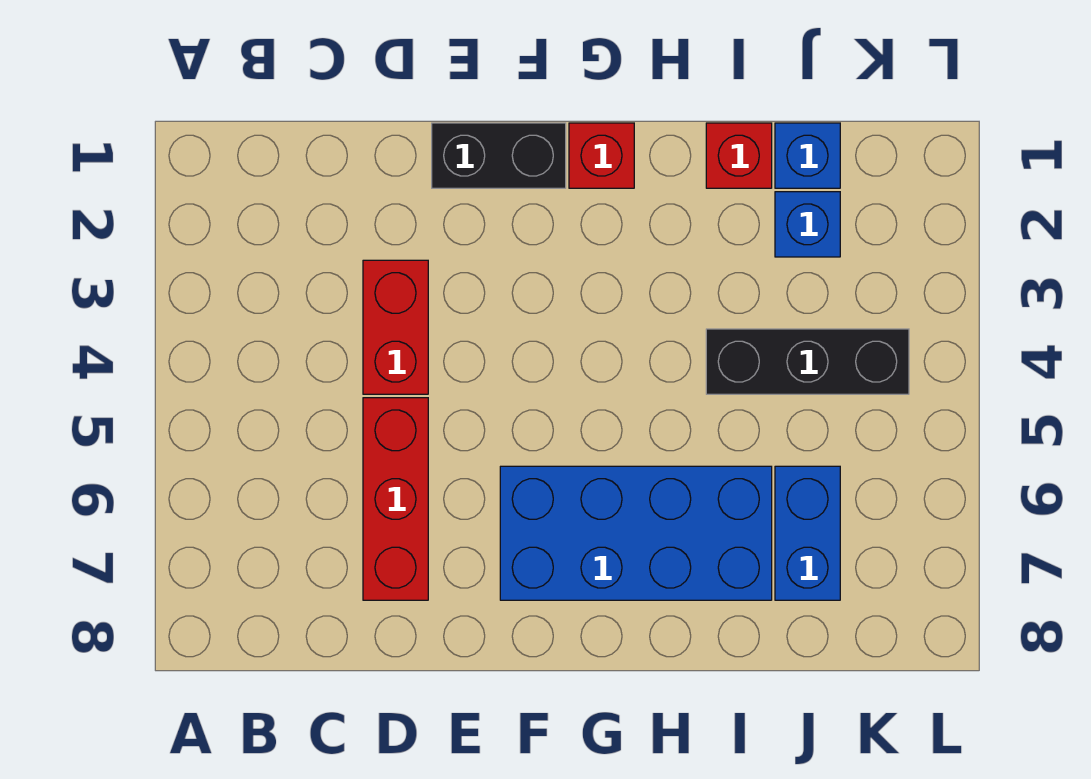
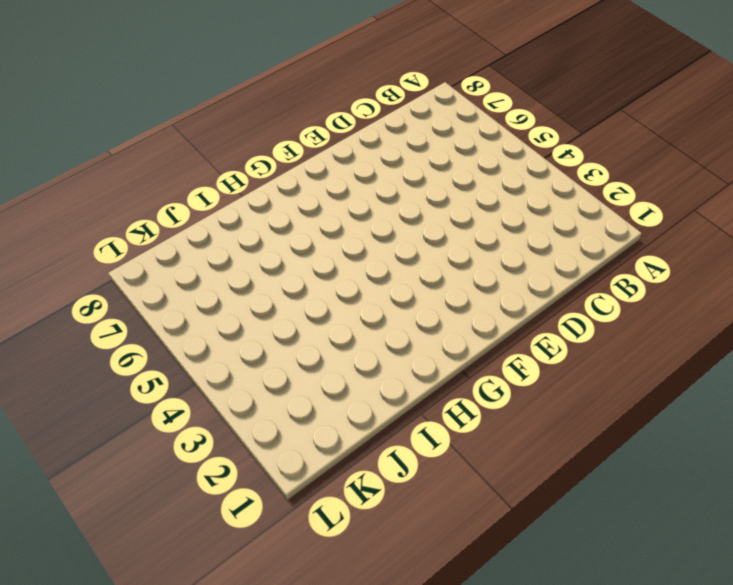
none -> red brick D3:D4 level 1
none -> red brick D5:D7 level 1

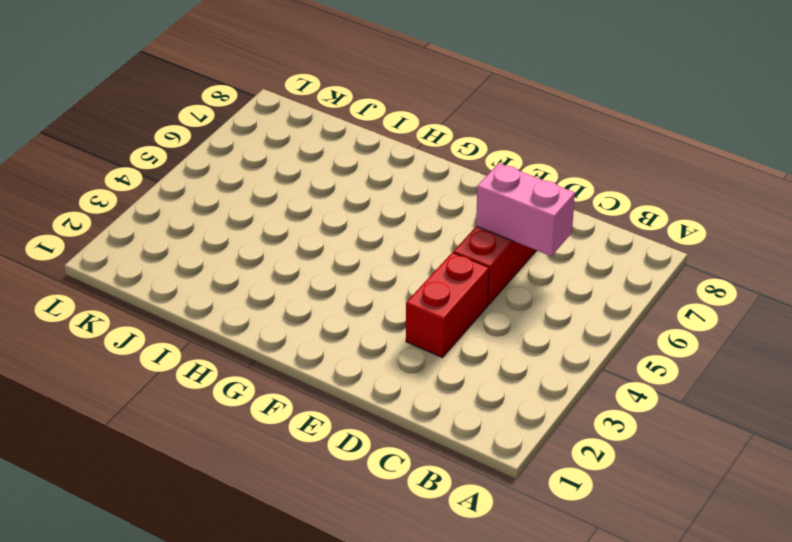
pink brick C6:D6 level 2 -> none
none -> black brick E1:F1 level 1
none -> blue brick F6:I7 level 1

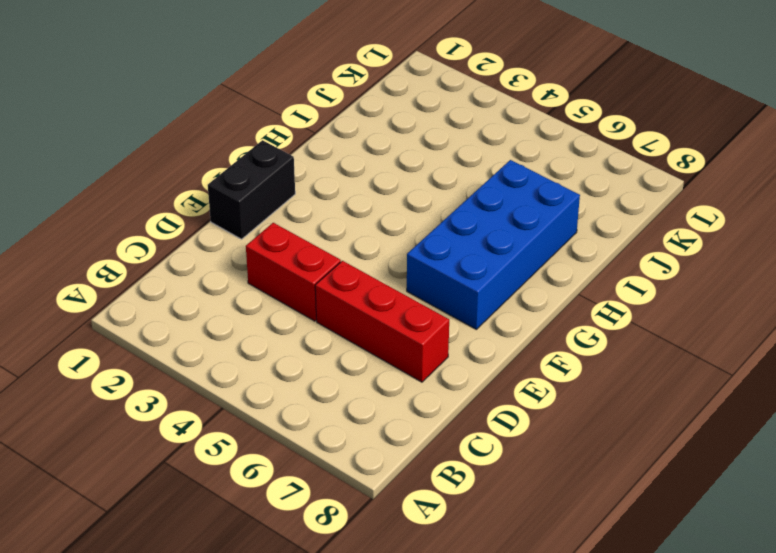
none -> red brick G1 level 1
none -> red brick I1 level 1

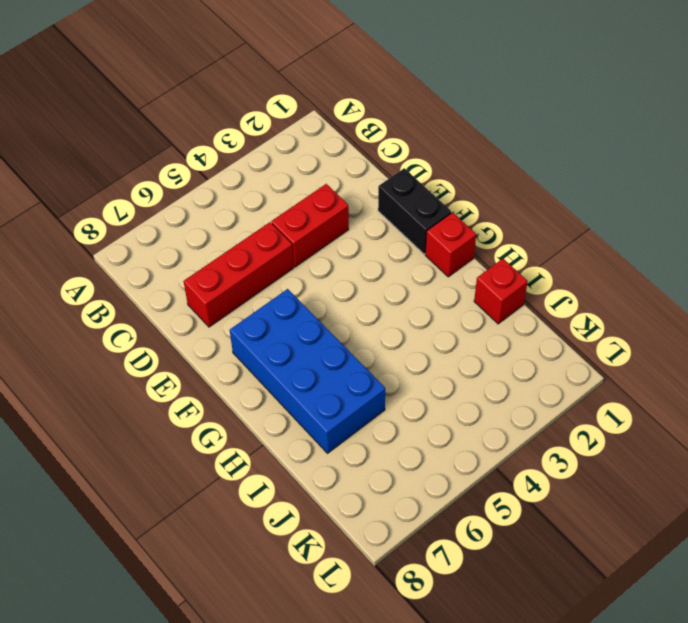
none -> black brick I4:K4 level 1
none -> blue brick J1 level 1

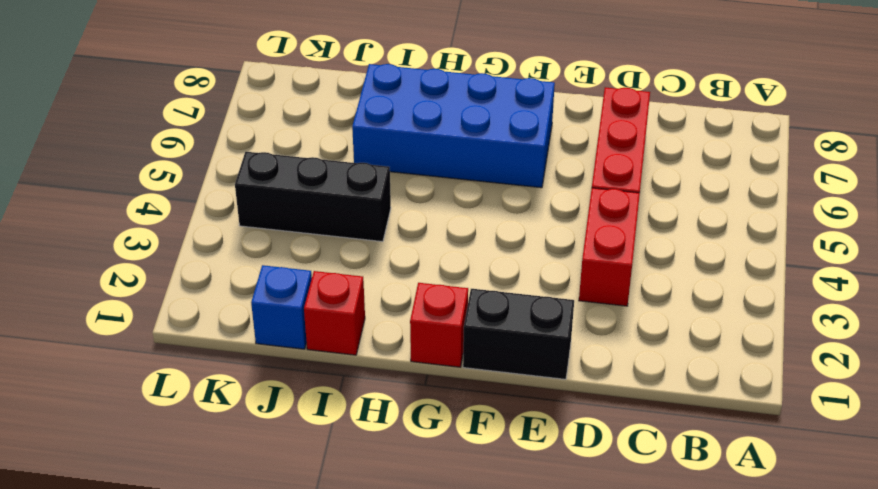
none -> blue brick J2 level 1
none -> blue brick J6:J7 level 1

